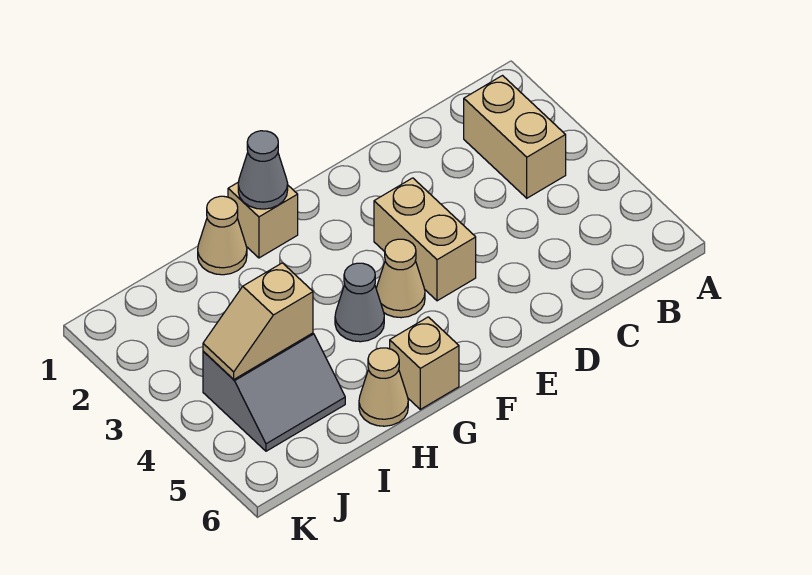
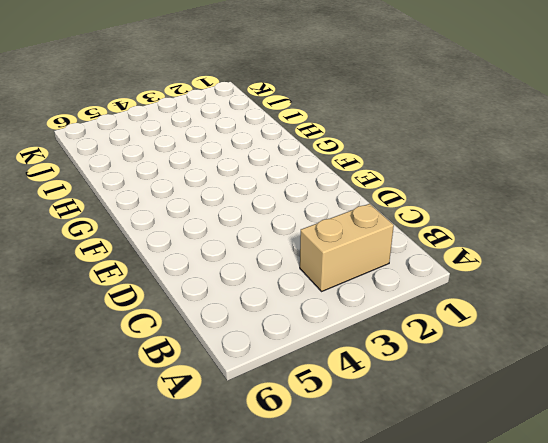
none -> tan brick E3:E4 level 1
none -> tan cone F4 level 1

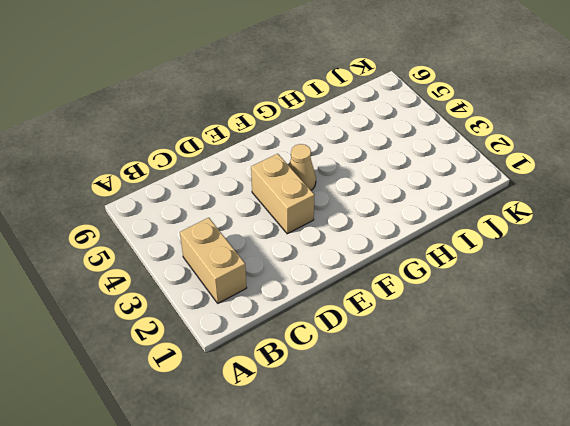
none -> tan brick G1 level 1
none -> grey cone G4 level 1

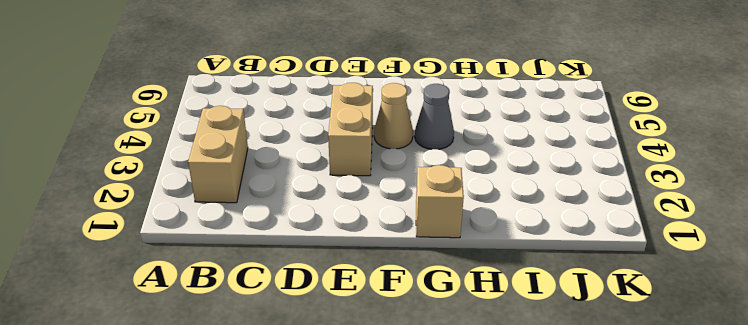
none -> tan brick G6 level 1
none -> tan cone H1 level 1

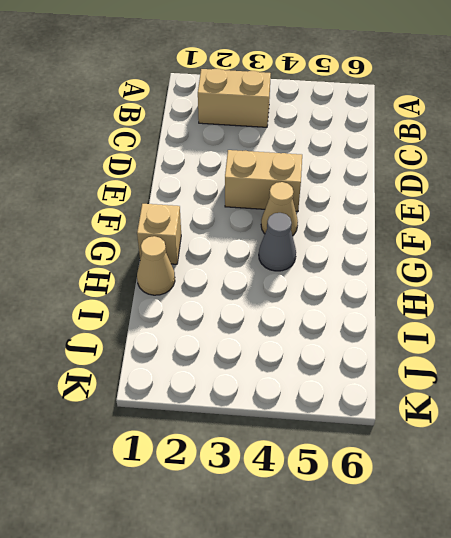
none -> tan brick G6 level 1
none -> tan cone H6 level 1

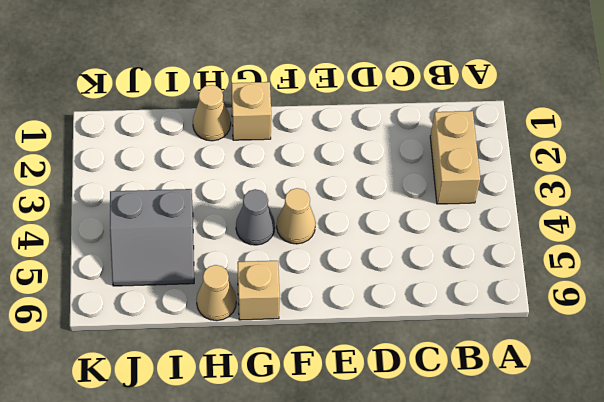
none -> tan brick E3:E4 level 1
none -> grey cone G1 level 2

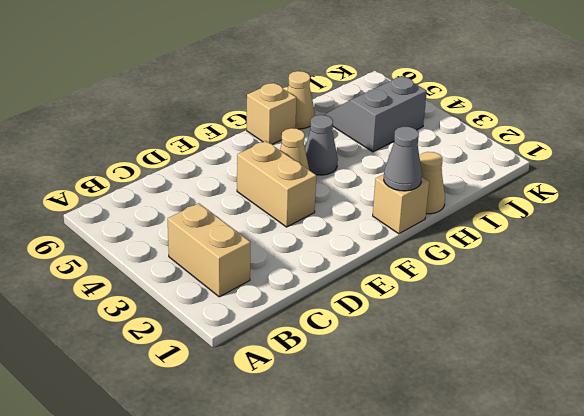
none -> tan slope I4:J4 level 2 top I

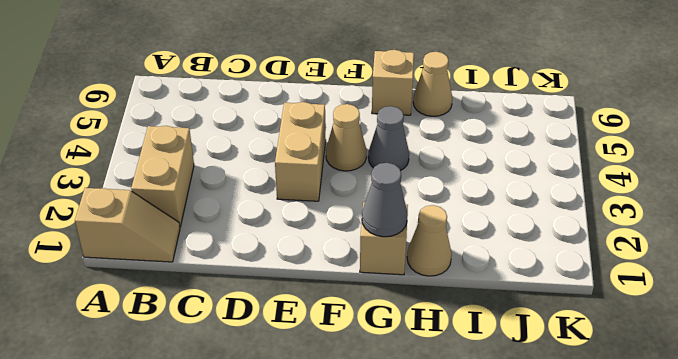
tan slope A1:B1 level 1 top A -> tan slope I4:J4 level 2 top I
none -> grey slope I4:J5 level 1 top 4

